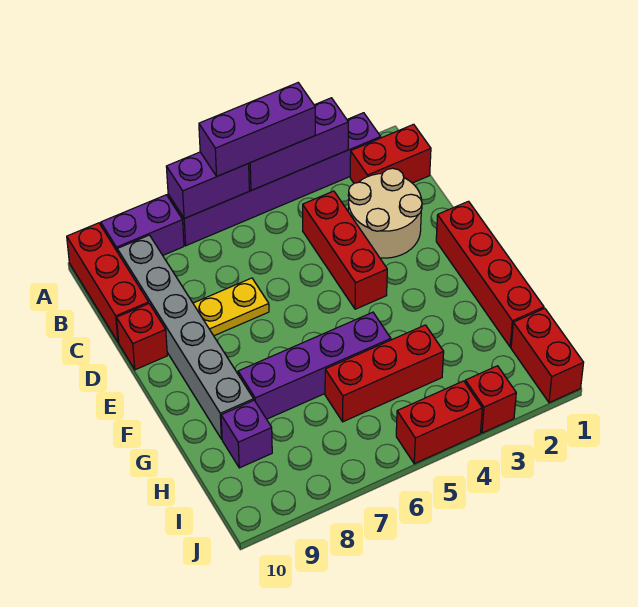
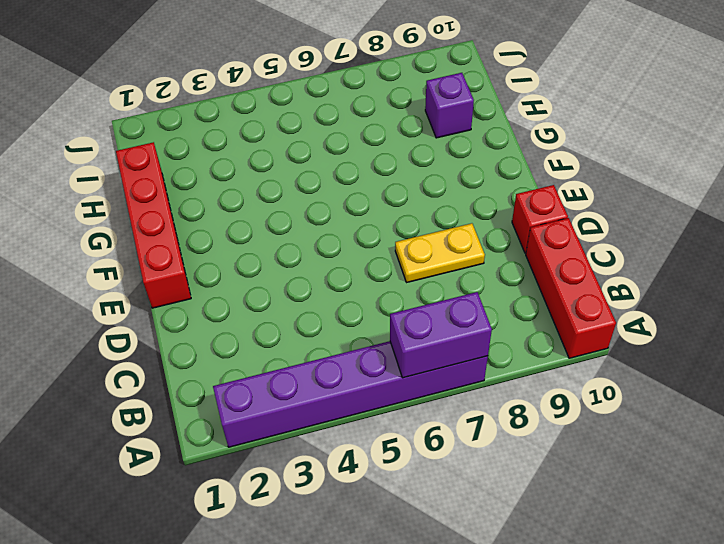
none -> purple brick A8:A9 level 1
none -> red brick B1:B2 level 1
none -> grey brick B9:G9 level 1

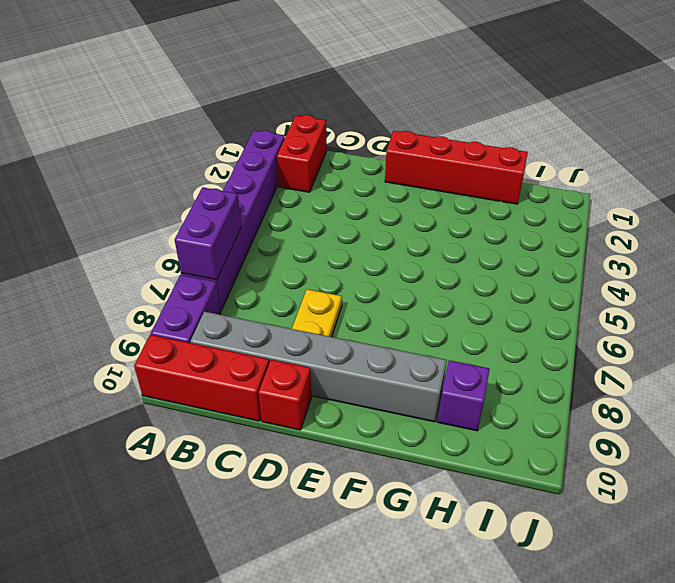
none -> tan round brick C2:D3 level 1
none -> red brick C4:E4 level 1
none -> purple brick G5:G8 level 1

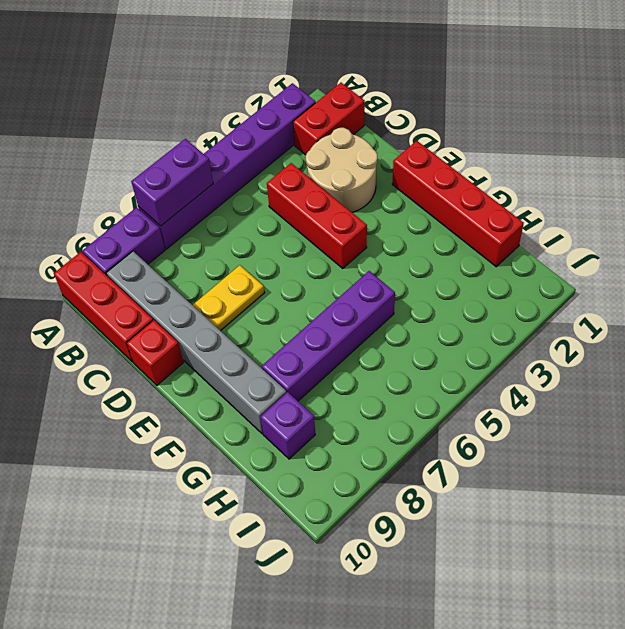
none -> red brick H4:H6 level 1
none -> red brick I1:J1 level 1
none -> red brick J3 level 1

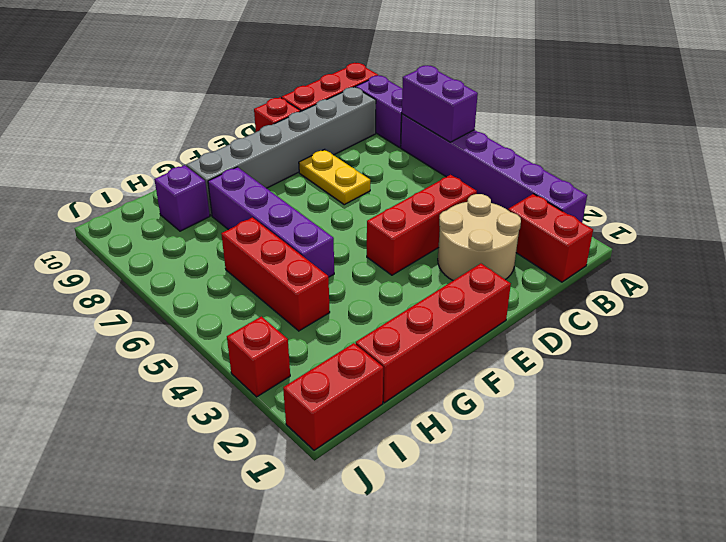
none -> red brick J4:J5 level 1
none -> purple brick A3:A5 level 2
none -> purple brick A4:A6 level 3

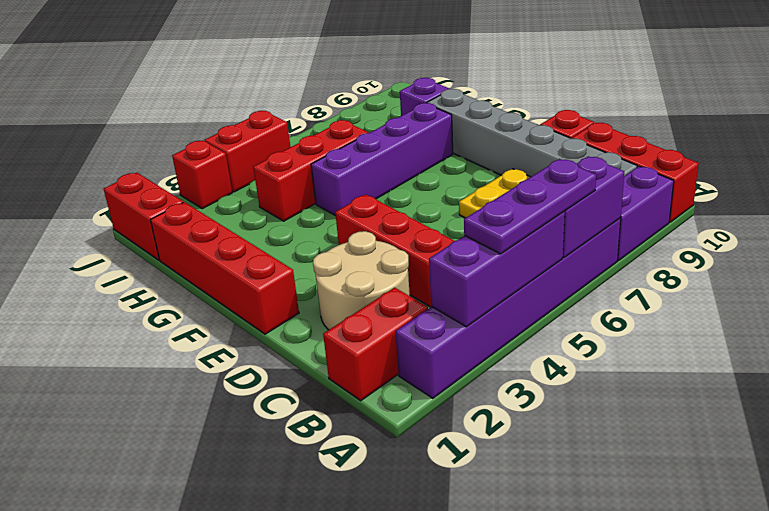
purple plate A4:A6 level 3 -> purple brick A4:A6 level 3

